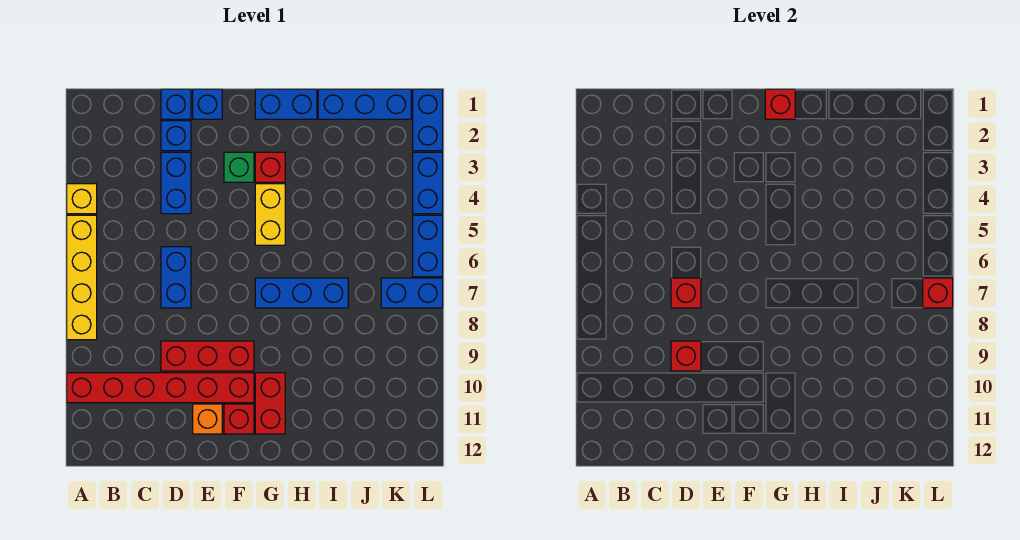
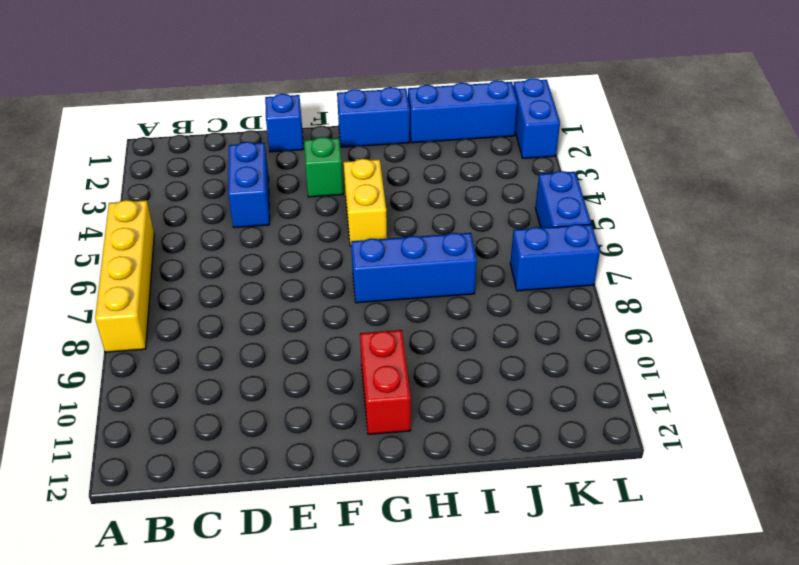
none -> yellow brick A4 level 1
none -> red brick A10:F10 level 1
none -> blue brick D1 level 1

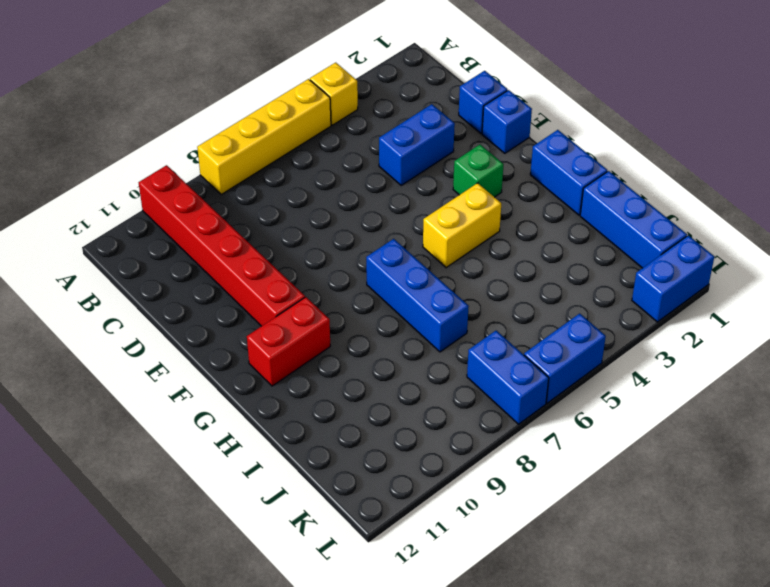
none -> blue brick D2 level 1
none -> blue brick D6:D7 level 1
none -> red brick D9:F9 level 1

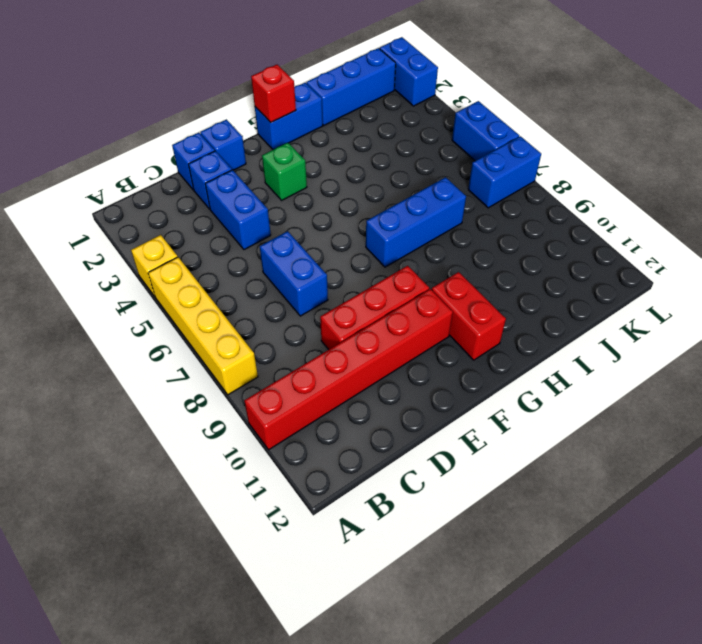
none -> orange brick E11 level 1
none -> red brick F11 level 1
none -> red brick G3 level 1

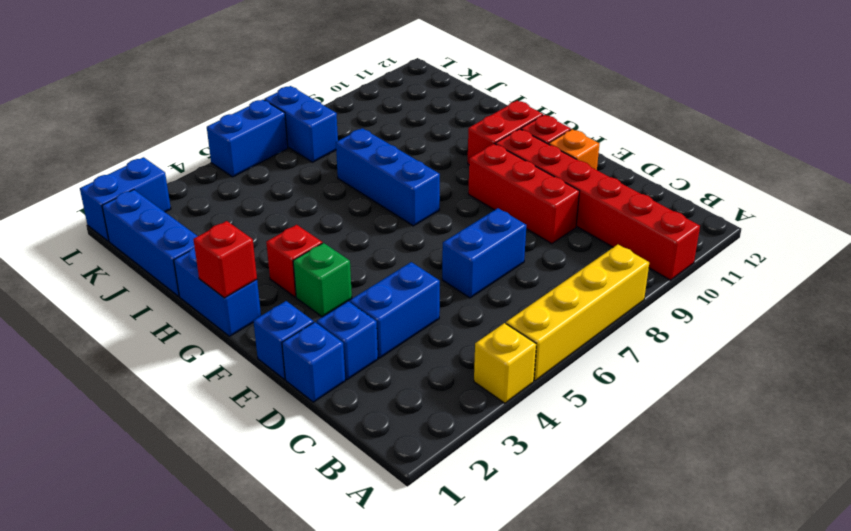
none -> yellow brick G4:G5 level 1
none -> blue brick L3:L4 level 1
none -> red brick D7 level 2

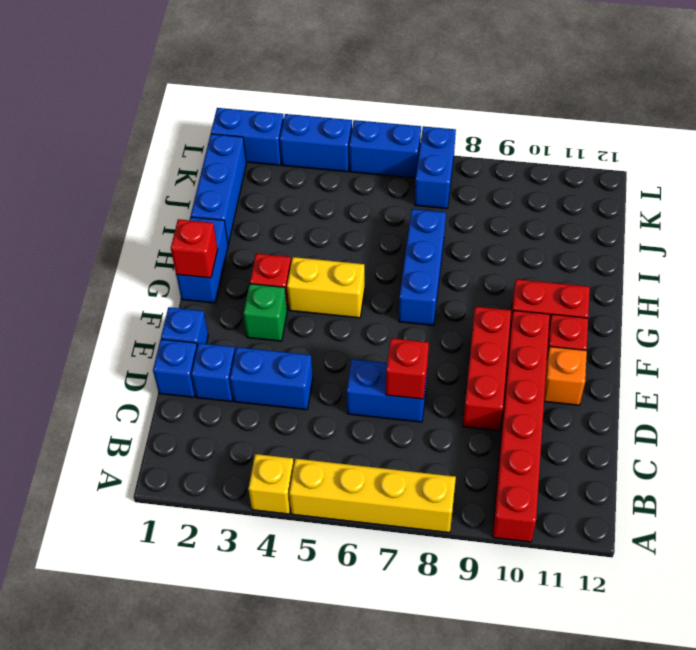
none -> red brick D9 level 2
none -> red brick L7 level 2

